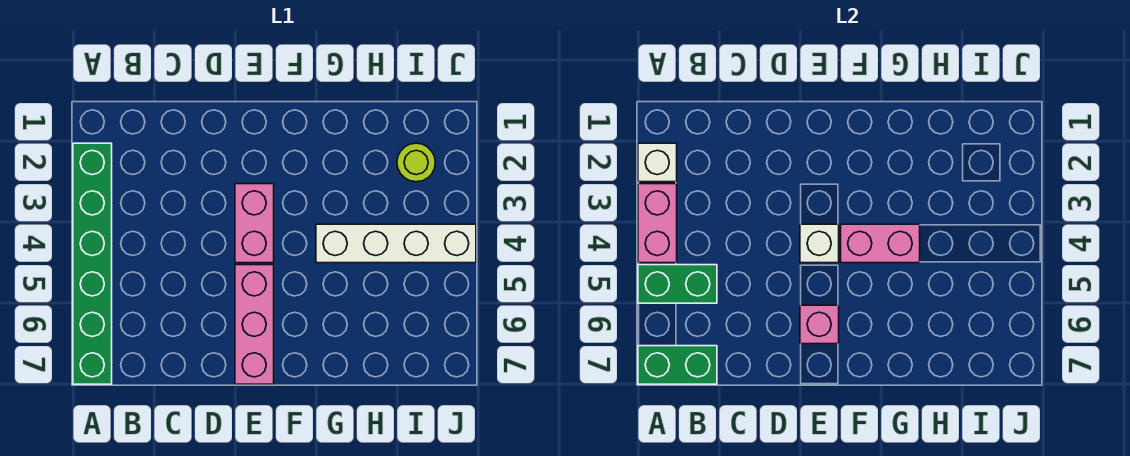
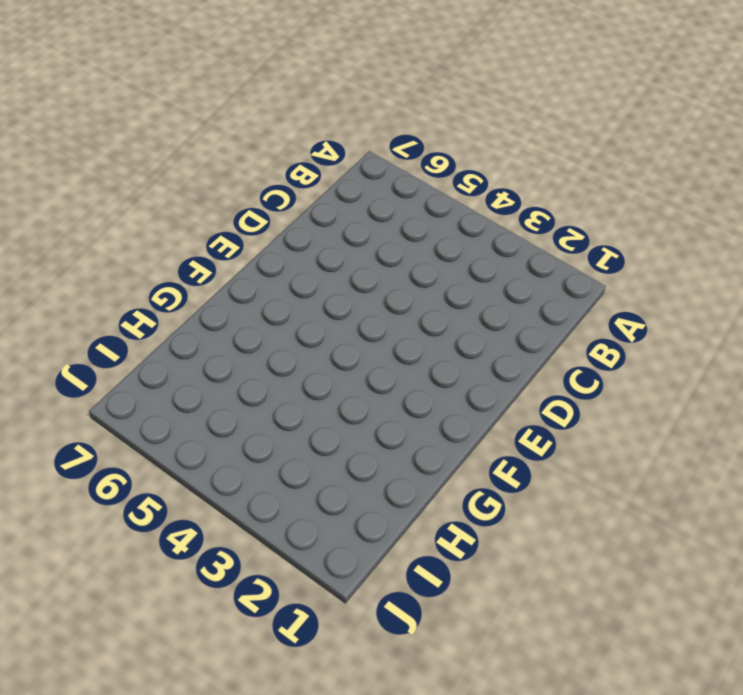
none -> green brick A2:A7 level 1
none -> pink brick E3:E4 level 1
none -> pink brick E5:E7 level 1

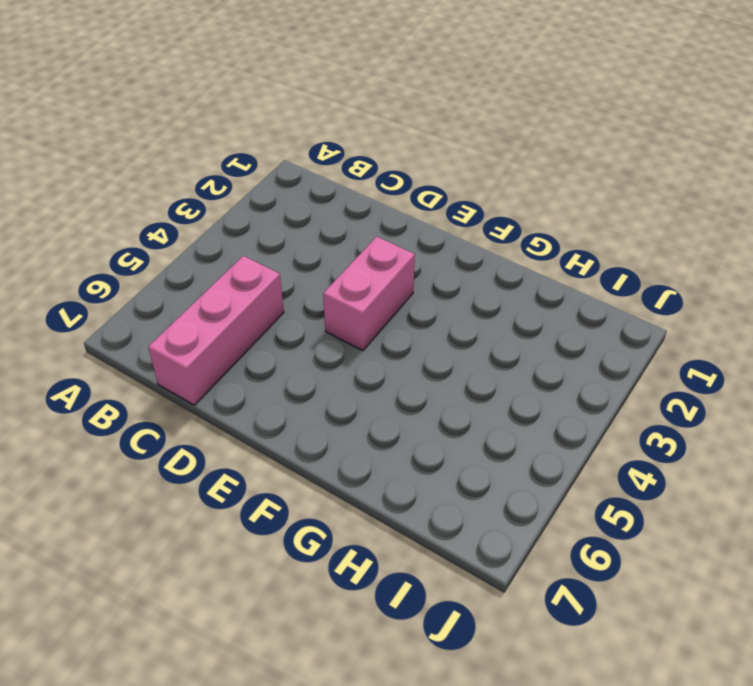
pink brick C5:C7 level 1 -> pink brick E5:E7 level 1
none -> green brick A2:A7 level 1
none -> white brick G4:J4 level 1
none -> lime round brick I2 level 1

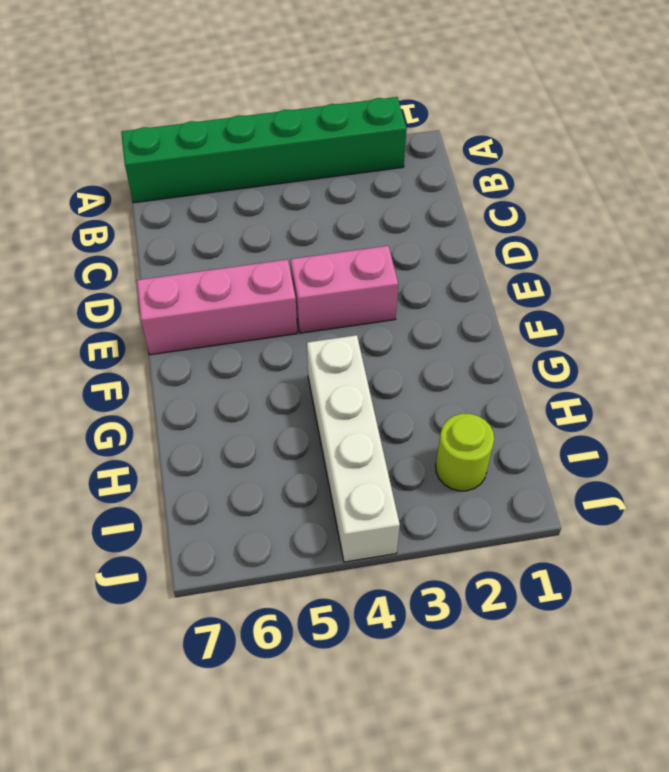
none -> white brick A2 level 2
none -> pink brick A3:A4 level 2
none -> green brick A5:B5 level 2

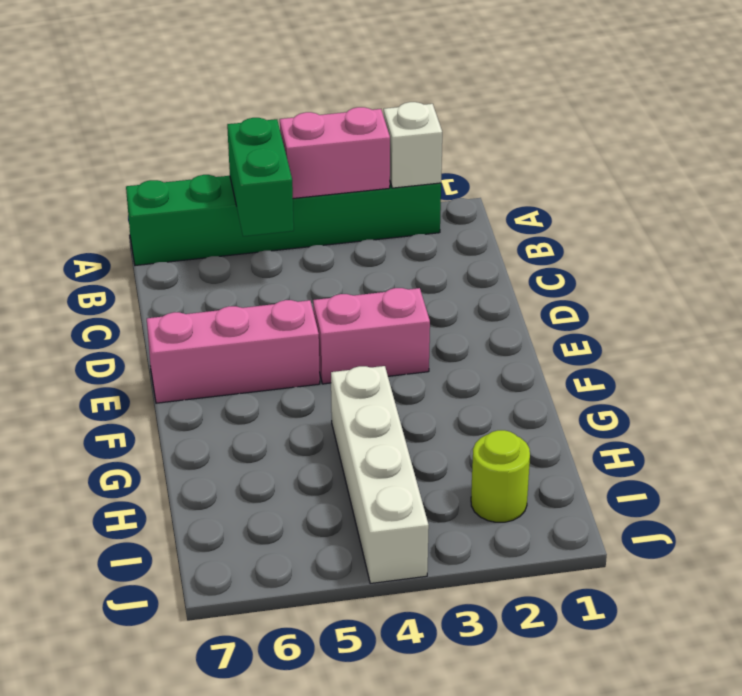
none -> green brick A7:B7 level 2
none -> white brick E4 level 2
none -> pink brick E6 level 2

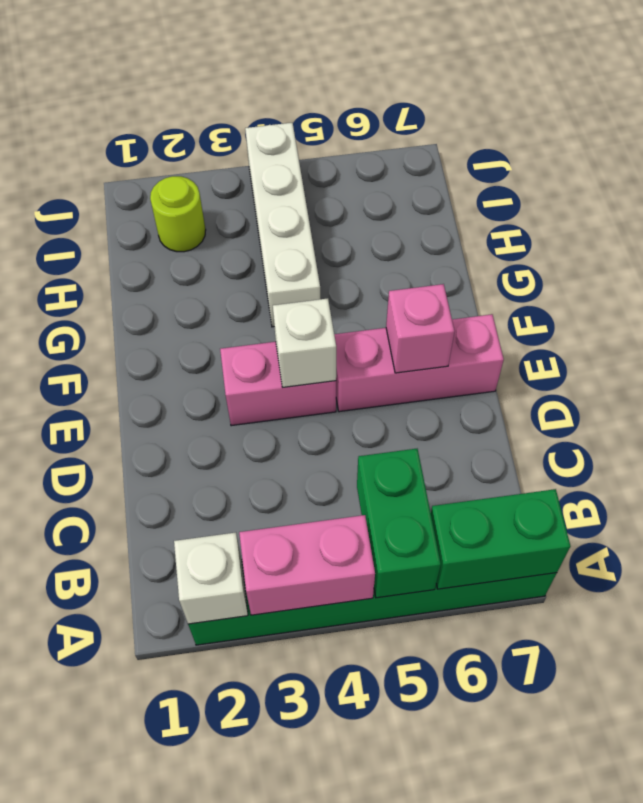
green brick A6:A7 level 2 -> green brick A7:B7 level 2
none -> pink brick F4:G4 level 2

